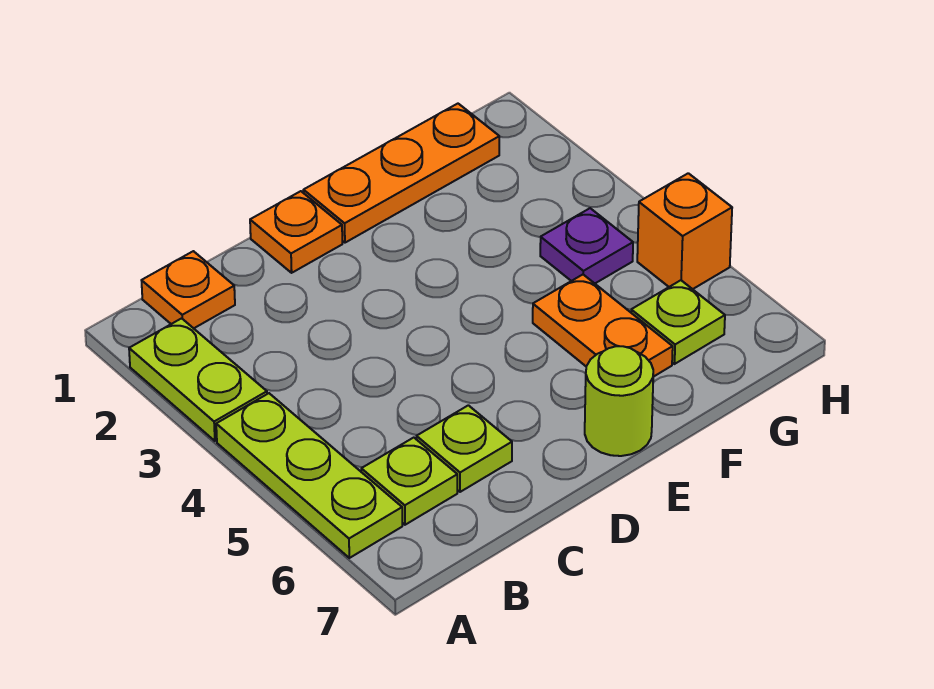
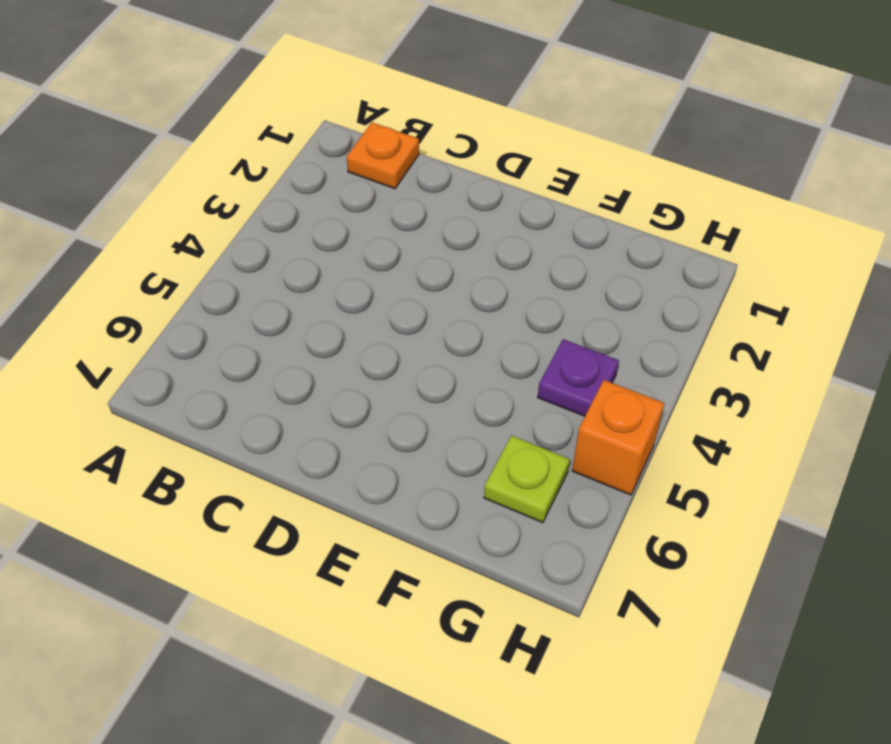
none -> lime plate A2:A3 level 1
none -> lime plate A4:A6 level 1
none -> lime plate B6 level 1

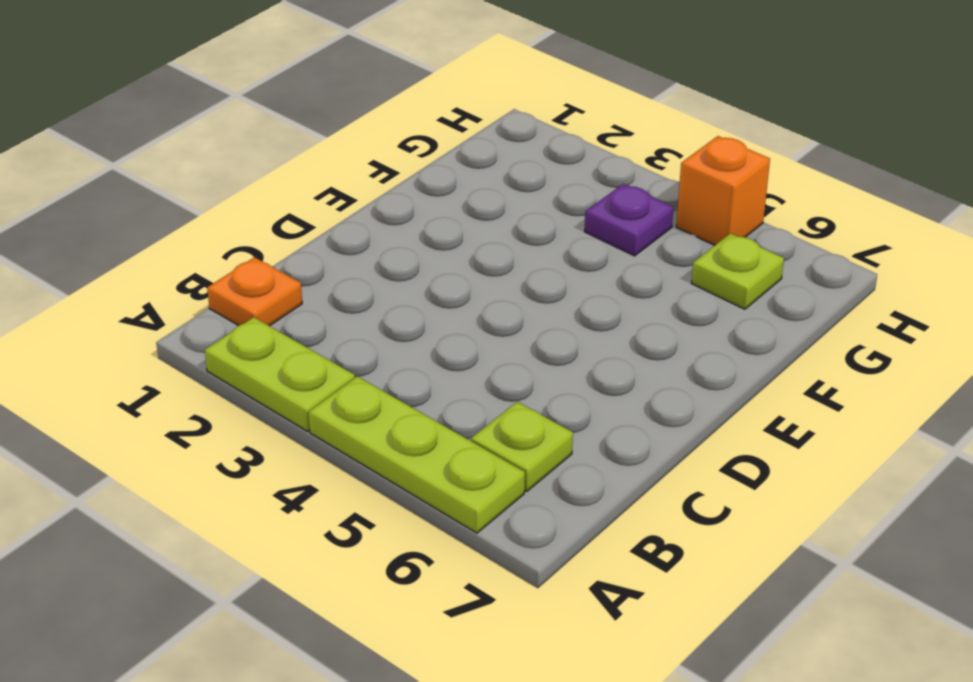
none -> lime plate C6 level 1
none -> orange plate D1 level 1
none -> orange plate E1:G1 level 1

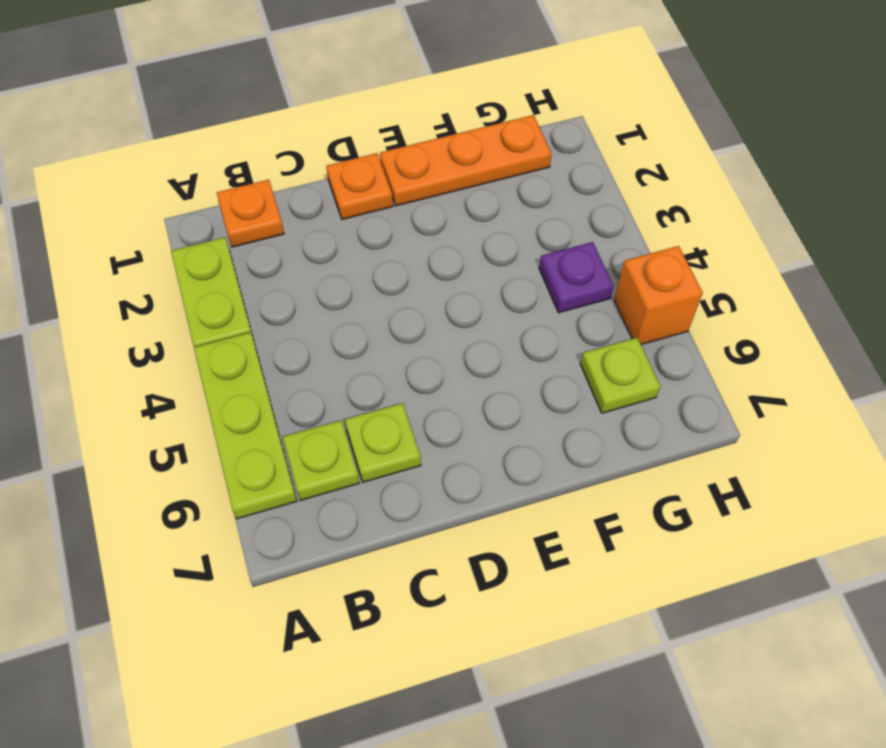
none -> lime round brick E7 level 1
none -> orange plate F5:F6 level 1

